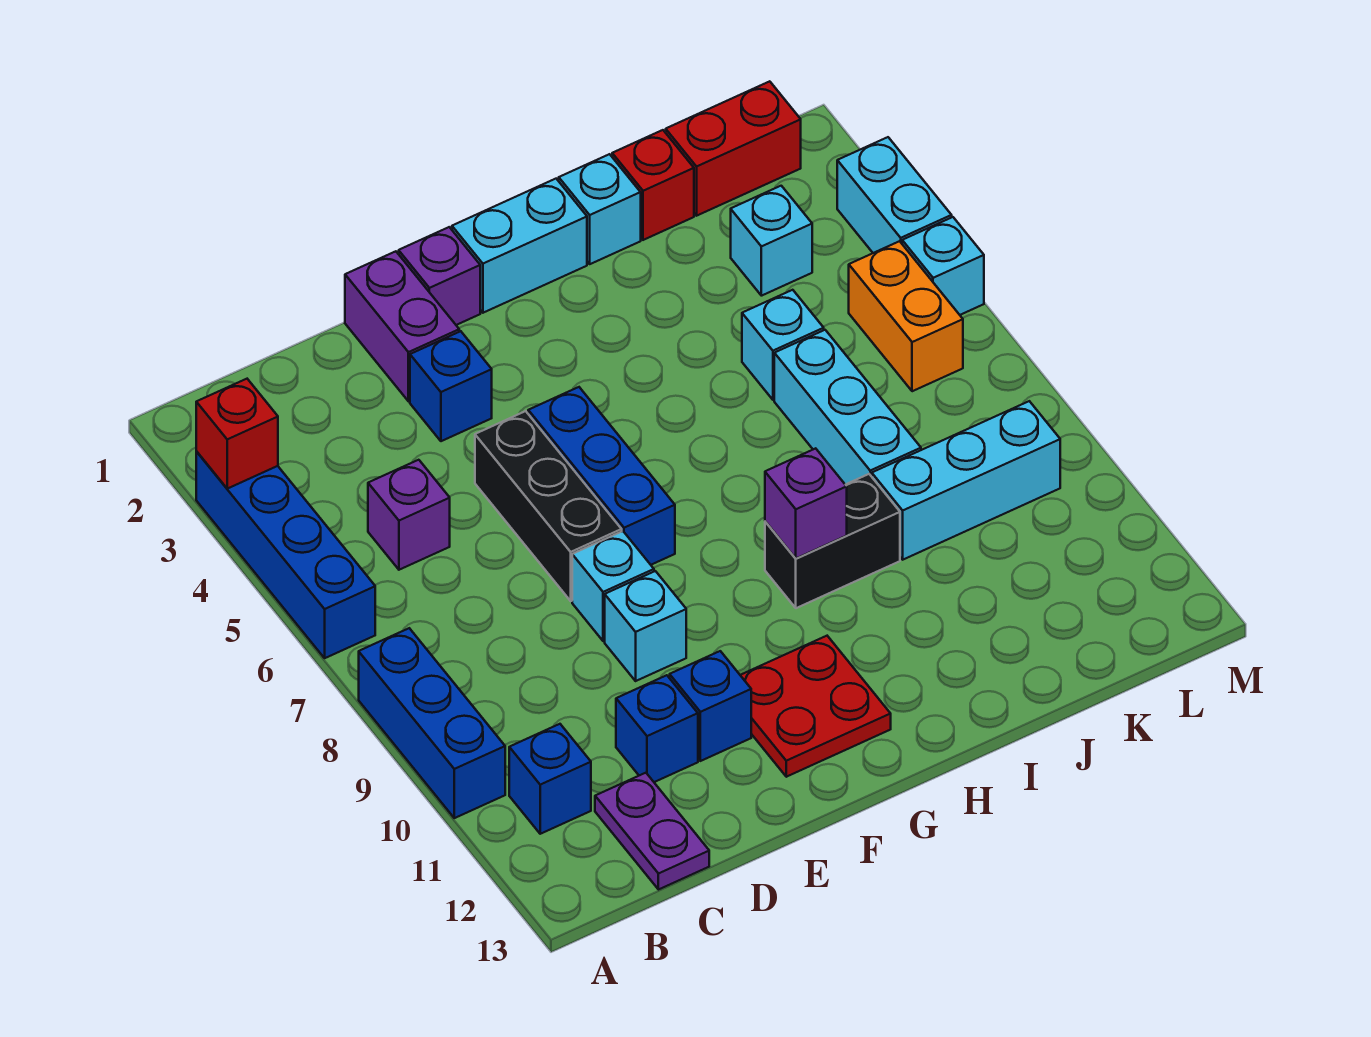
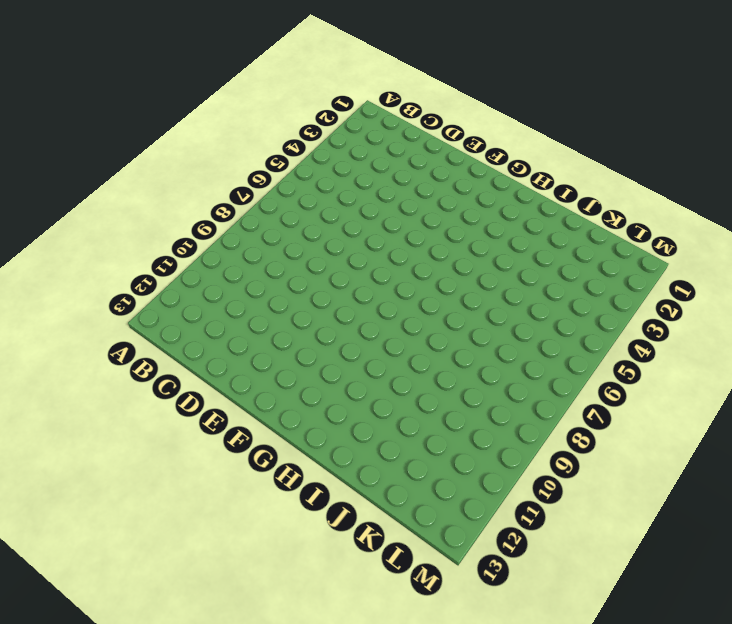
none -> blue brick A3:A6 level 1
none -> blue brick A8:A10 level 1
none -> blue brick B11 level 1

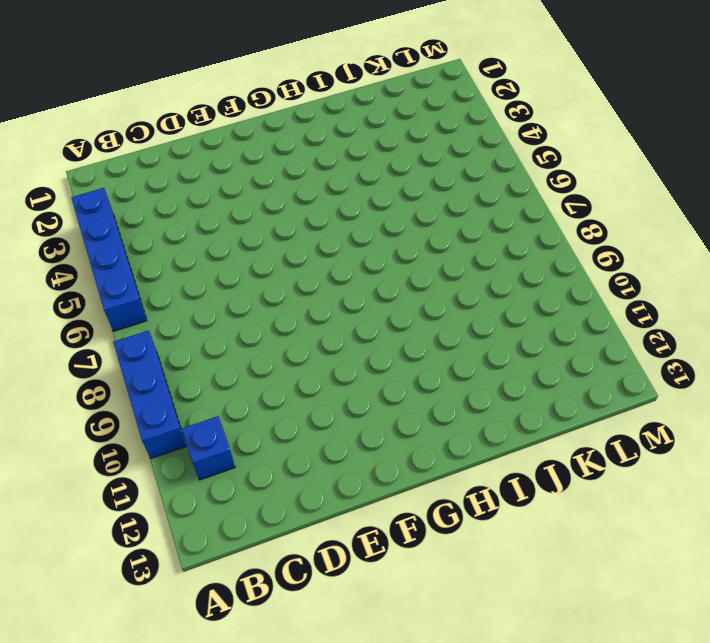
none -> purple brick C5 level 1
none -> purple plate C12:C13 level 1
none -> blue brick D11 level 1

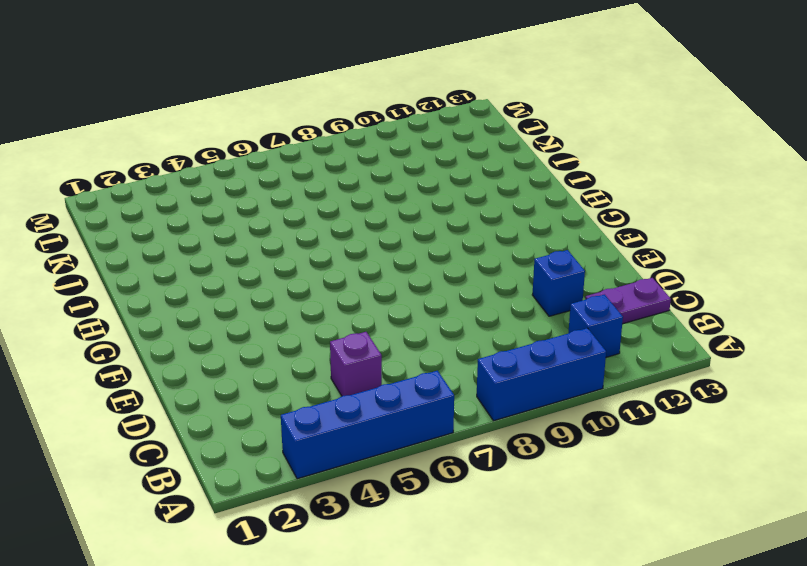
none -> purple brick E1:E2 level 1
none -> blue brick E3 level 1
none -> black brick E5:E7 level 1

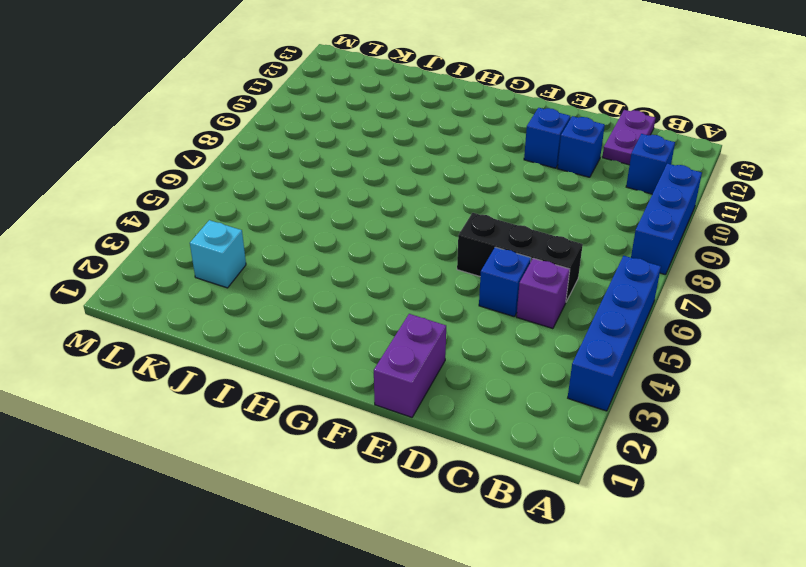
black brick C6:E6 level 1 -> black brick E5:E7 level 1
blue brick D5 level 1 -> blue brick E3 level 1
none -> cyan brick E8 level 1
none -> cyan brick E9 level 1
none -> purple brick F1 level 1

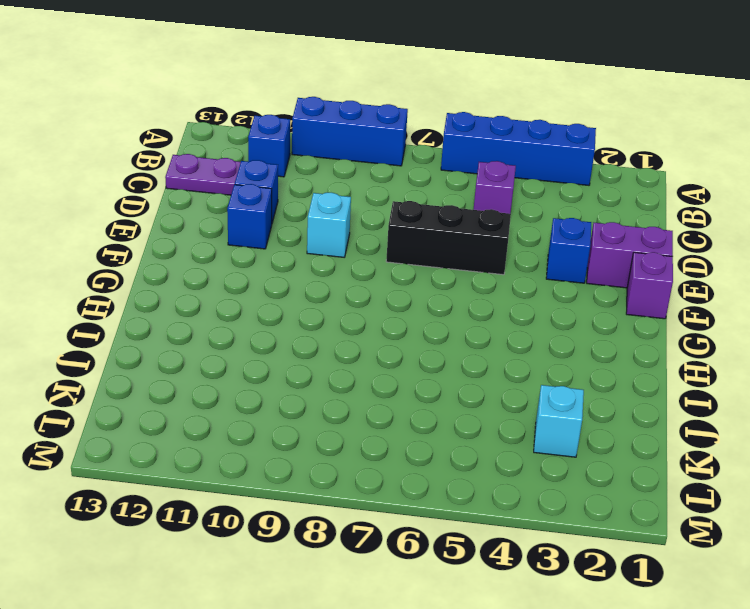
none -> cyan brick E8 level 1
none -> blue brick F5:F7 level 1
none -> red plate F11:G12 level 1

